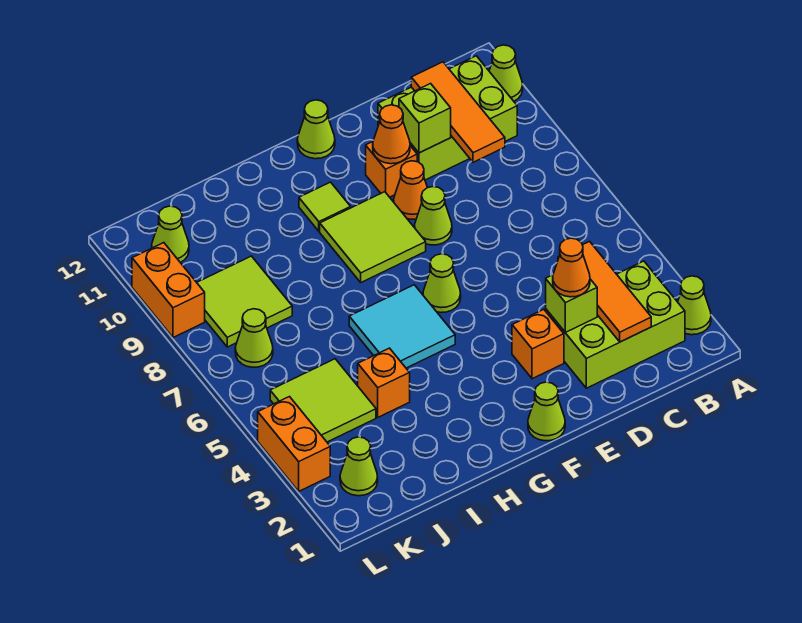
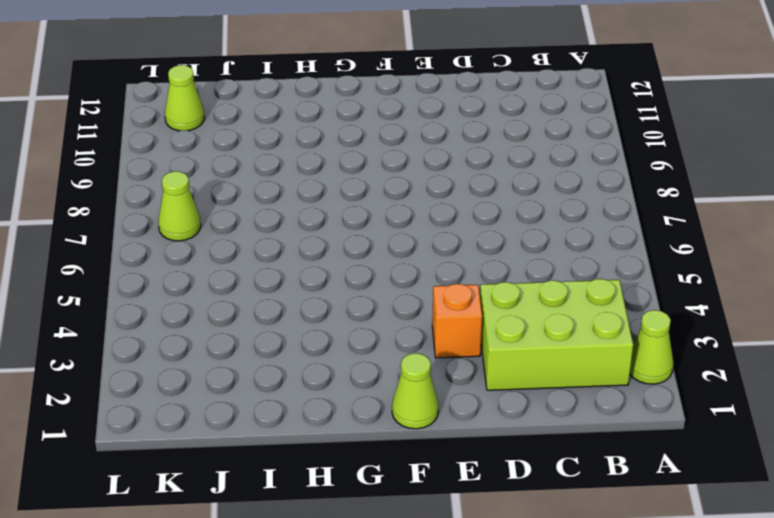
none -> lime cone A11 level 1
none -> lime brick B10:D11 level 1
none -> lime cone E8 level 1

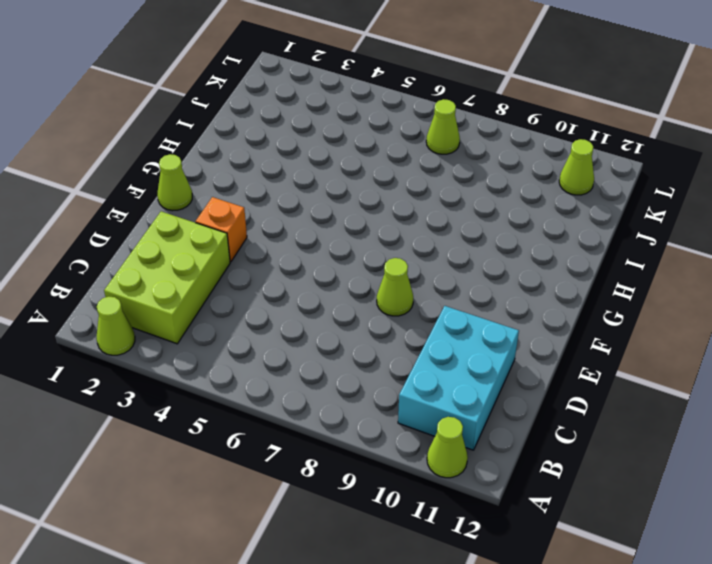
cyan brick B10:D11 level 1 -> lime brick B10:D11 level 1
none -> orange cone E9 level 1
none -> orange brick E10 level 1
none -> lime cone F6 level 1

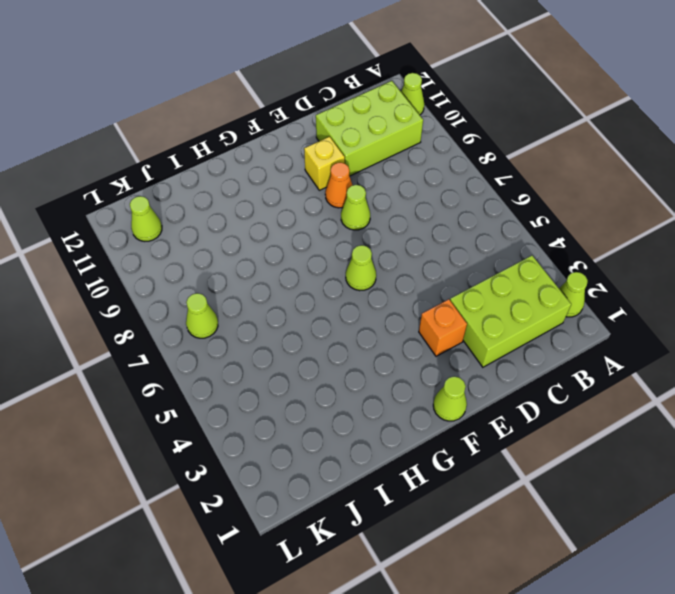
yellow brick E10 level 1 -> orange brick E10 level 1
none -> lime tile F8:G9 level 1
none -> lime cone F12 level 1
none -> cyan tile G5:H6 level 1

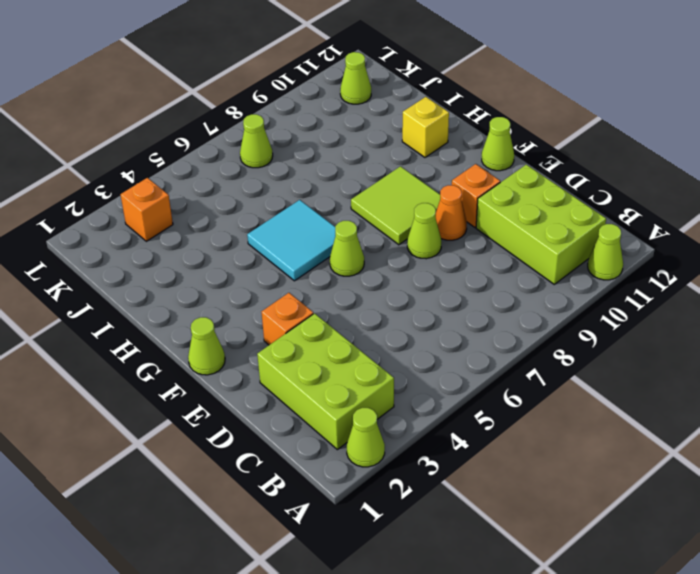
yellow brick H11 level 1 -> none
orange brick K3 level 1 -> orange brick I4 level 1
none -> lime tile G10 level 1
none -> lime tile J4:K5 level 1
none -> lime tile J8:K9 level 1

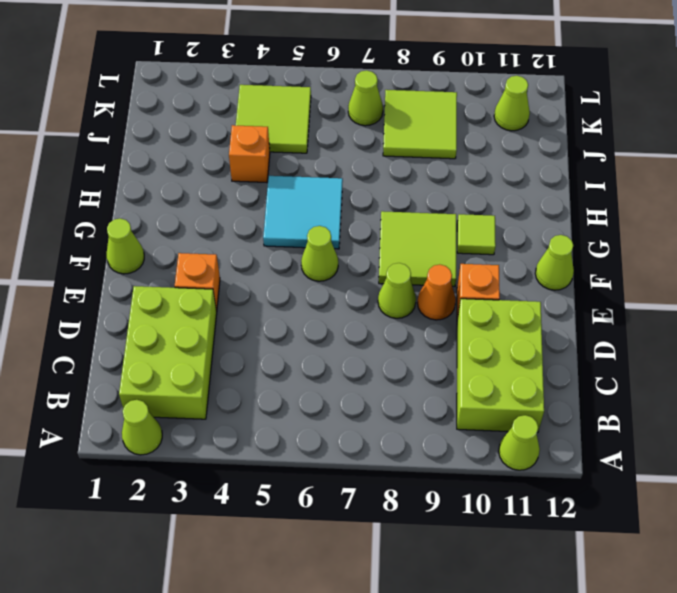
none -> lime cone K2 level 1
none -> orange brick L3:L4 level 1
none -> orange brick L9:L10 level 1

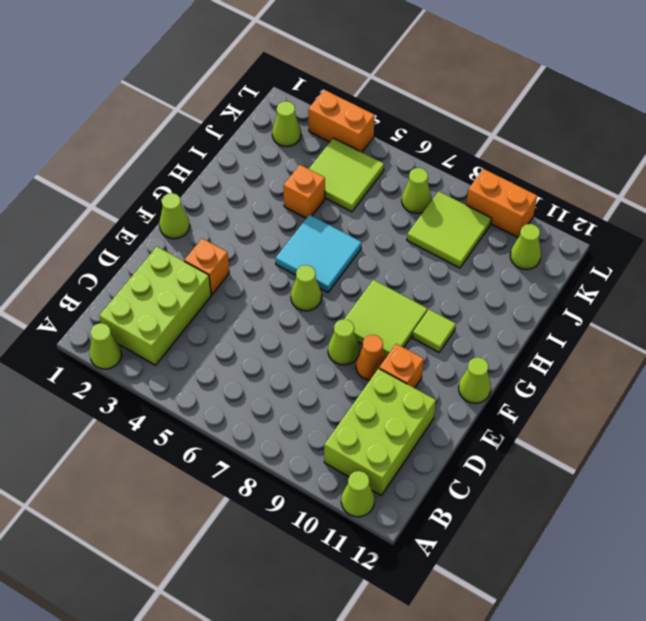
none -> orange tile C2:C4 level 2
none -> orange tile C9:C11 level 2
none -> lime brick D3 level 2

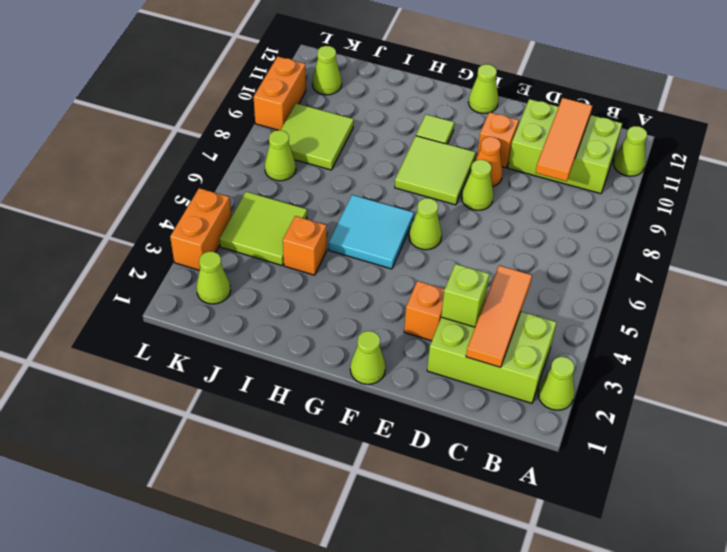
none -> lime brick D10 level 2
none -> orange cone E10 level 2
none -> orange cone D3 level 3

